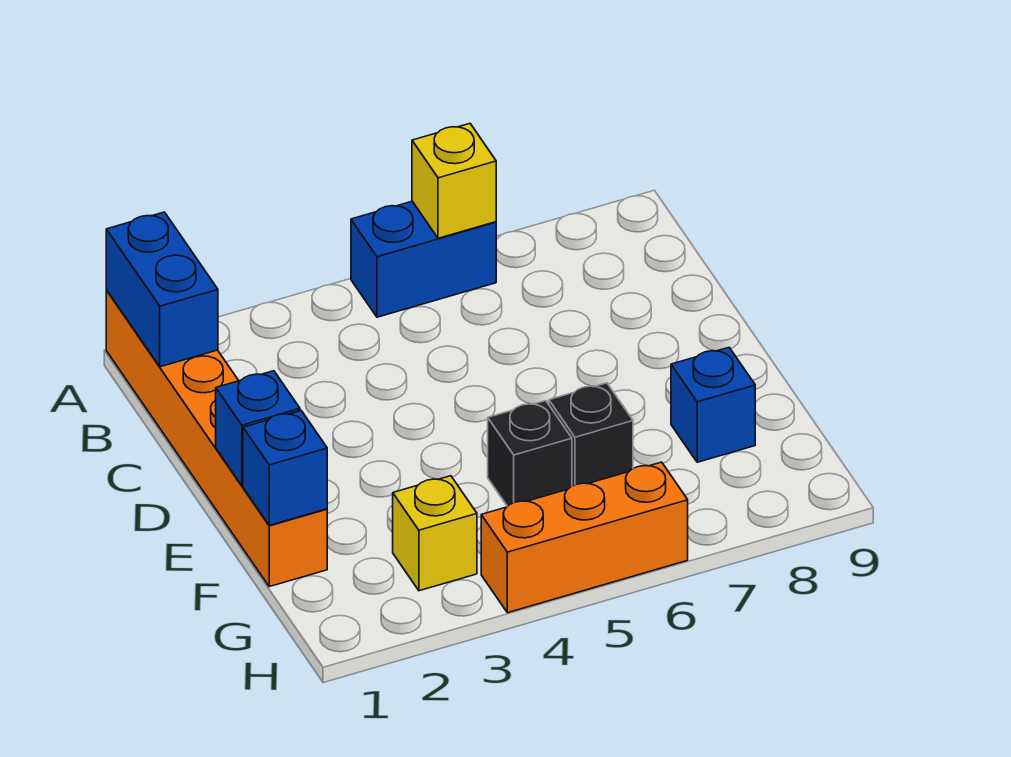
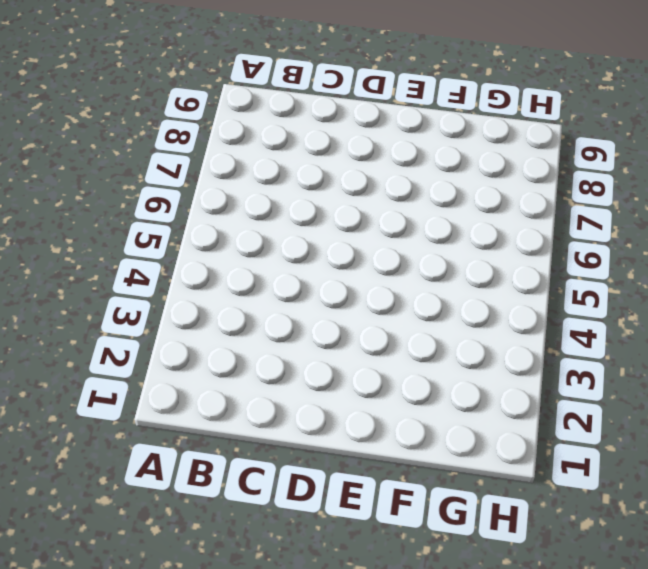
none -> orange brick A1:F1 level 1
none -> blue brick A5:A6 level 1

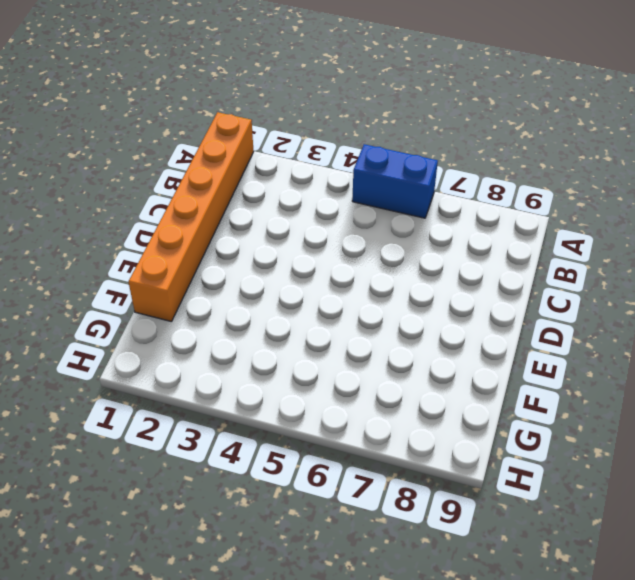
none -> black brick F5 level 1
none -> black brick F6 level 1

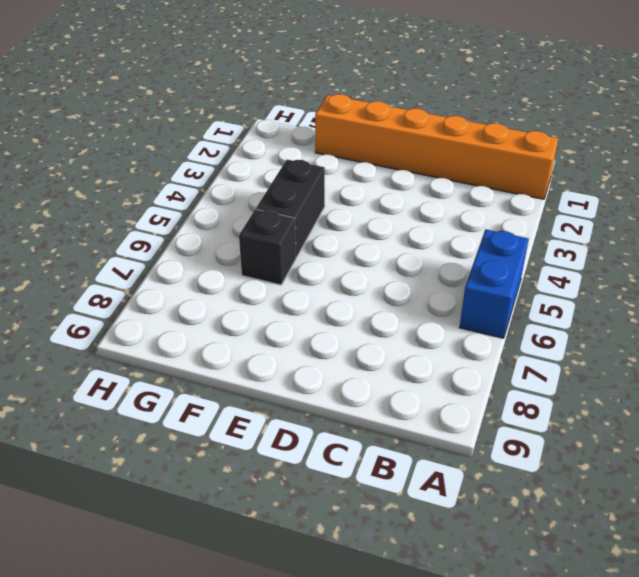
black brick F4:F5 level 1 -> black brick F5 level 1
none -> blue brick F8 level 1
none -> yellow brick G3 level 1

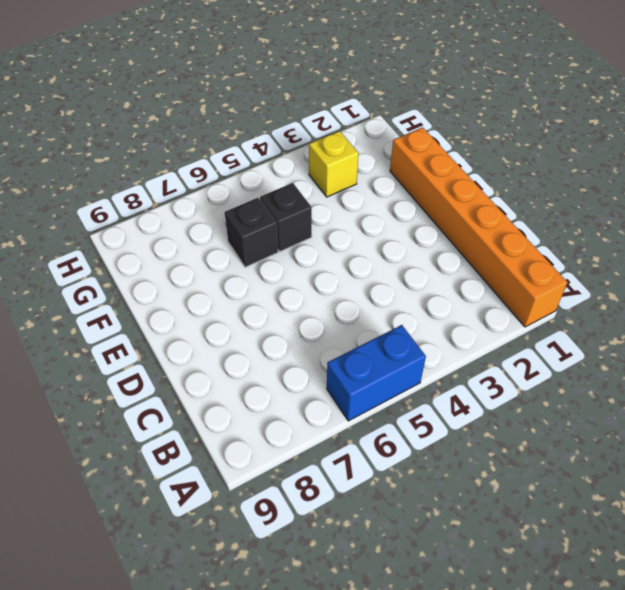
none -> blue brick F8 level 1
none -> orange brick H4:H6 level 1

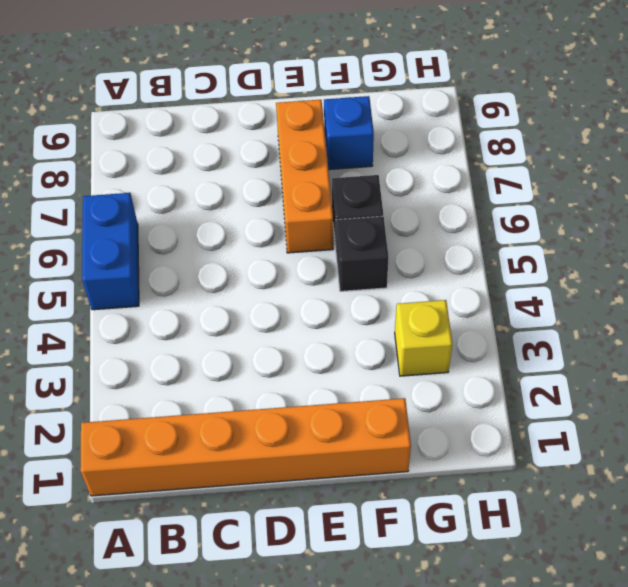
orange brick E6:E8 level 1 -> orange brick H4:H6 level 1
none -> blue brick A1:B1 level 2
none -> yellow brick A6 level 2

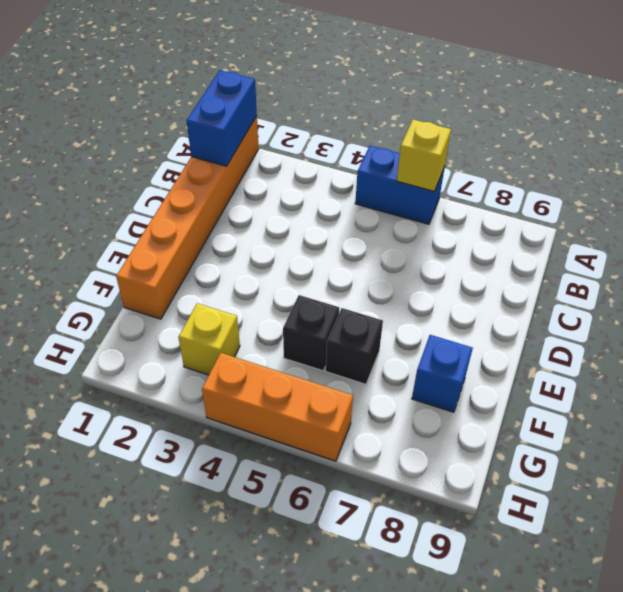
none -> blue brick E1 level 2
none -> blue brick F1 level 2

